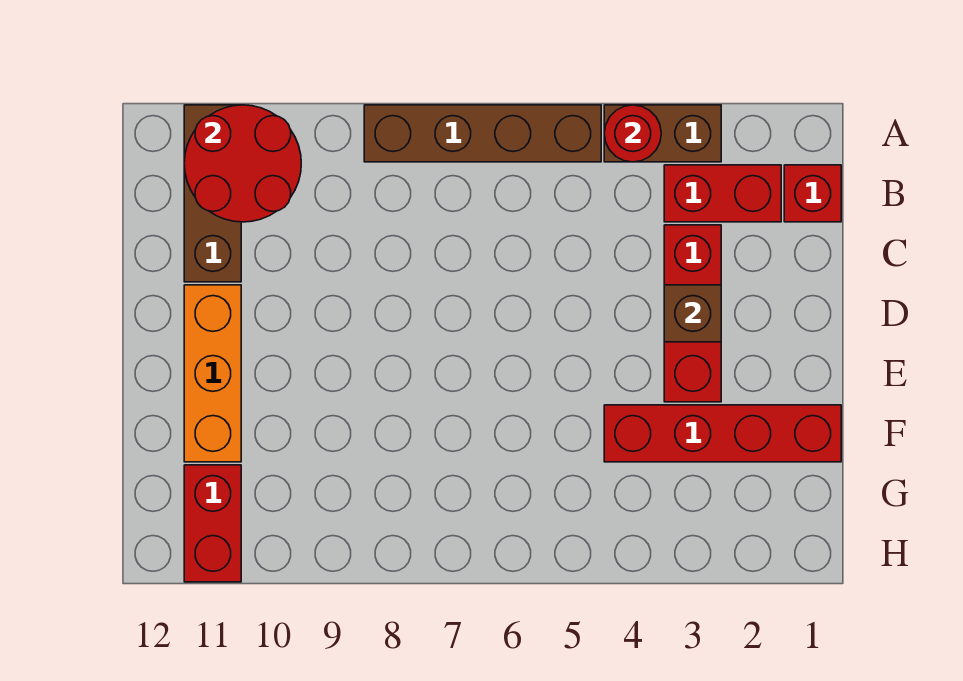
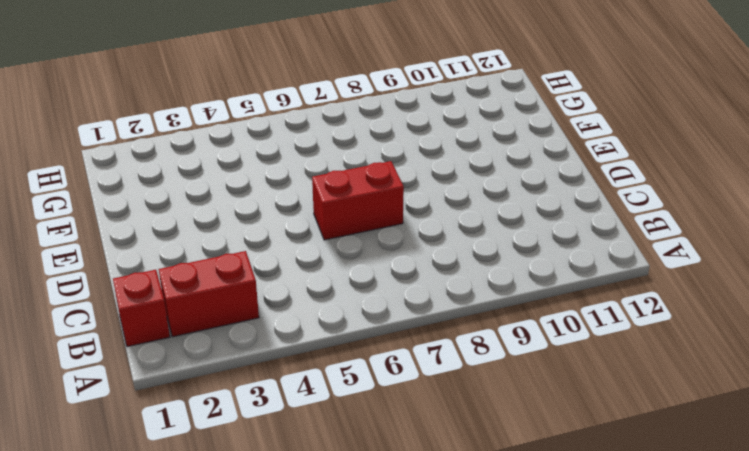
red brick D6:D7 level 1 -> red brick G11:H11 level 1
none -> brown brick A3:A4 level 1
none -> brown brick A5:A8 level 1
none -> brown brick A11:C11 level 1

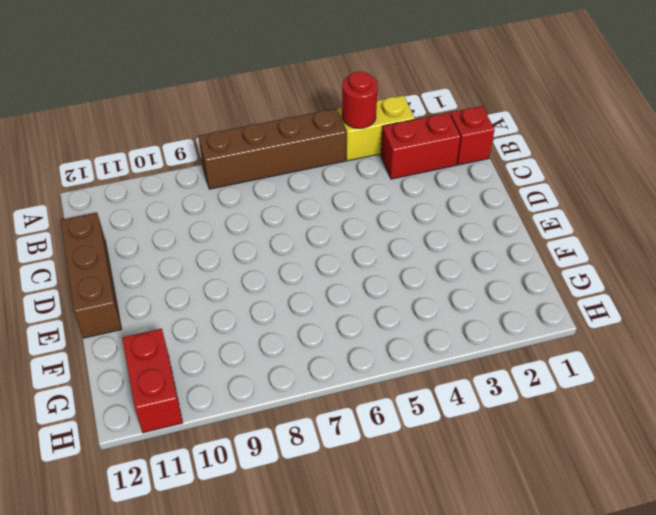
yellow brick A3:A4 level 1 -> brown brick A3:A4 level 1
brown brick C12:E12 level 1 -> brown brick A11:C11 level 1
none -> red brick C3:E3 level 1
none -> orange brick D11:F11 level 1
none -> red brick F1:F4 level 1

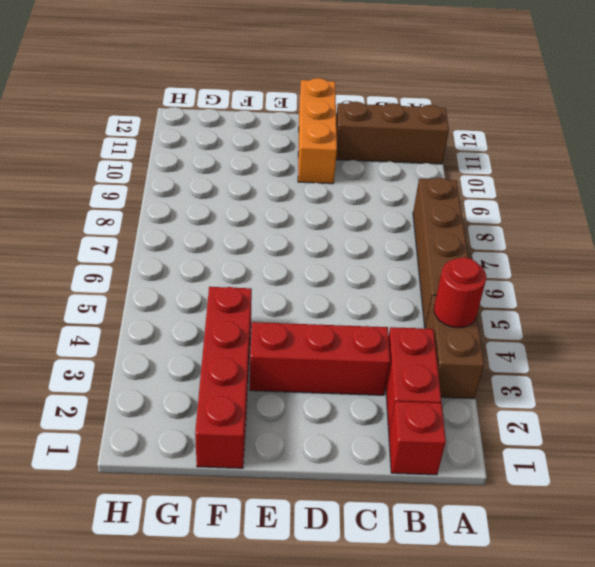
orange brick D10:D12 level 1 -> orange brick D11:F11 level 1
none -> red brick G11:H11 level 1
none -> red round brick A10:B11 level 2
none -> brown brick D3 level 2

